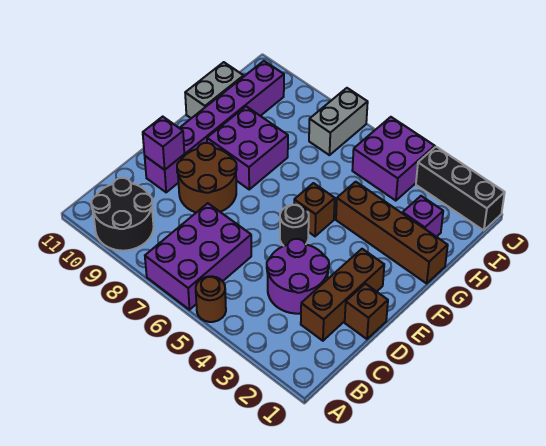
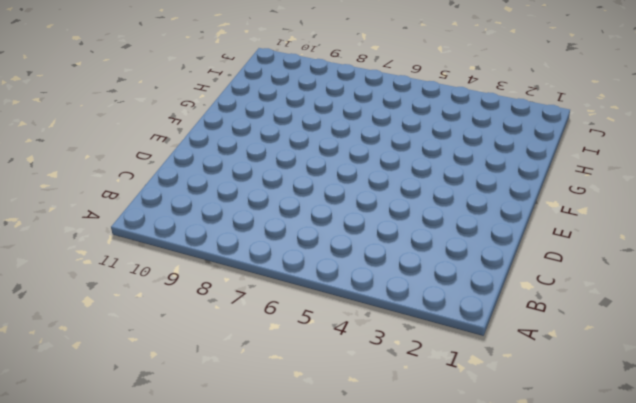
none -> brown round brick A5 level 1
none -> purple brick A6:C7 level 1
none -> black round brick A9:B10 level 1

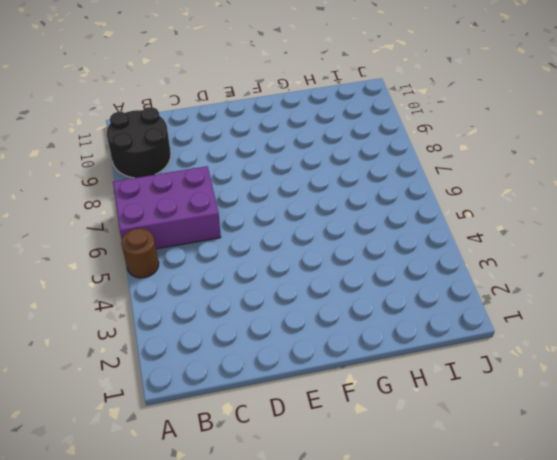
none -> brown brick C2:E2 level 1
none -> purple round brick C3:D4 level 1
none -> brown brick D1 level 1

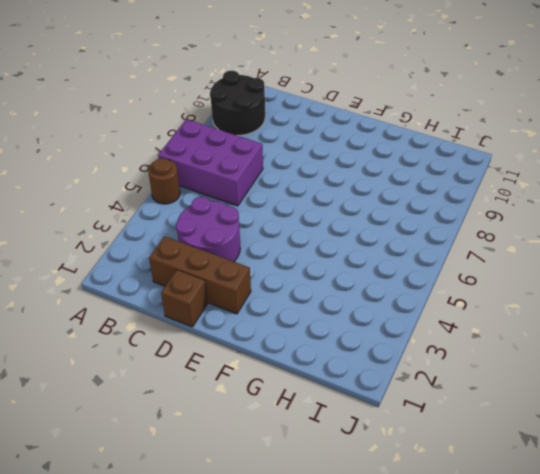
none -> brown round brick D8:E9 level 1
none -> purple brick D10:I10 level 1
none -> black round brick E5 level 1

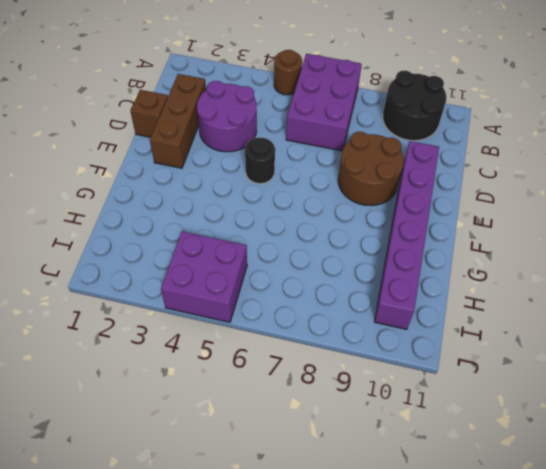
none -> brown brick F5 level 1
none -> purple brick F8:G9 level 1
none -> brown brick G1:G4 level 1

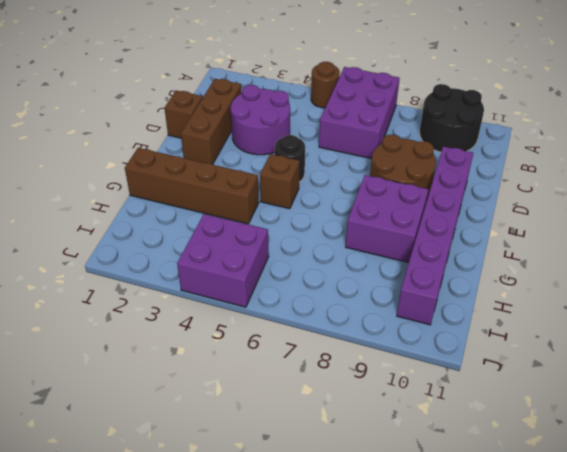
none -> grey brick G11:H11 level 1
none -> purple brick H2 level 1
none -> grey brick I7:J7 level 1

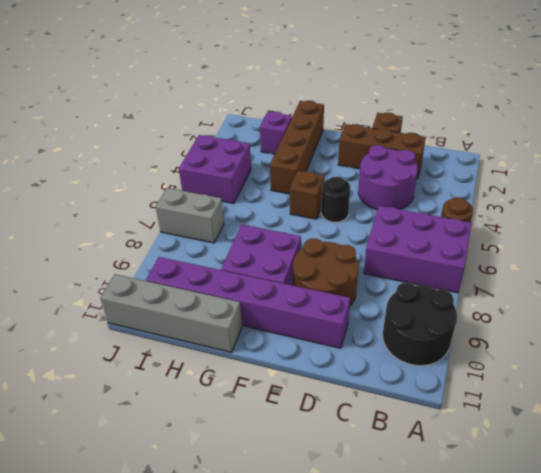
grey brick G11:J11 level 1 -> grey brick G11:H11 level 1
none -> black brick J1:J3 level 1
none -> purple brick D10 level 2

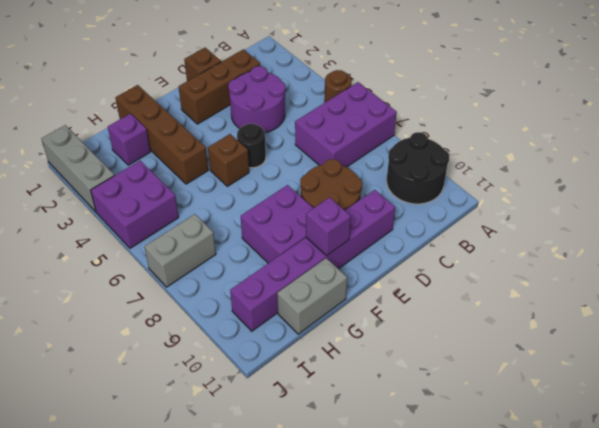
purple brick F10 level 2 -> purple brick D10 level 2
grey brick J1:J3 level 1 -> black brick J1:J3 level 1

